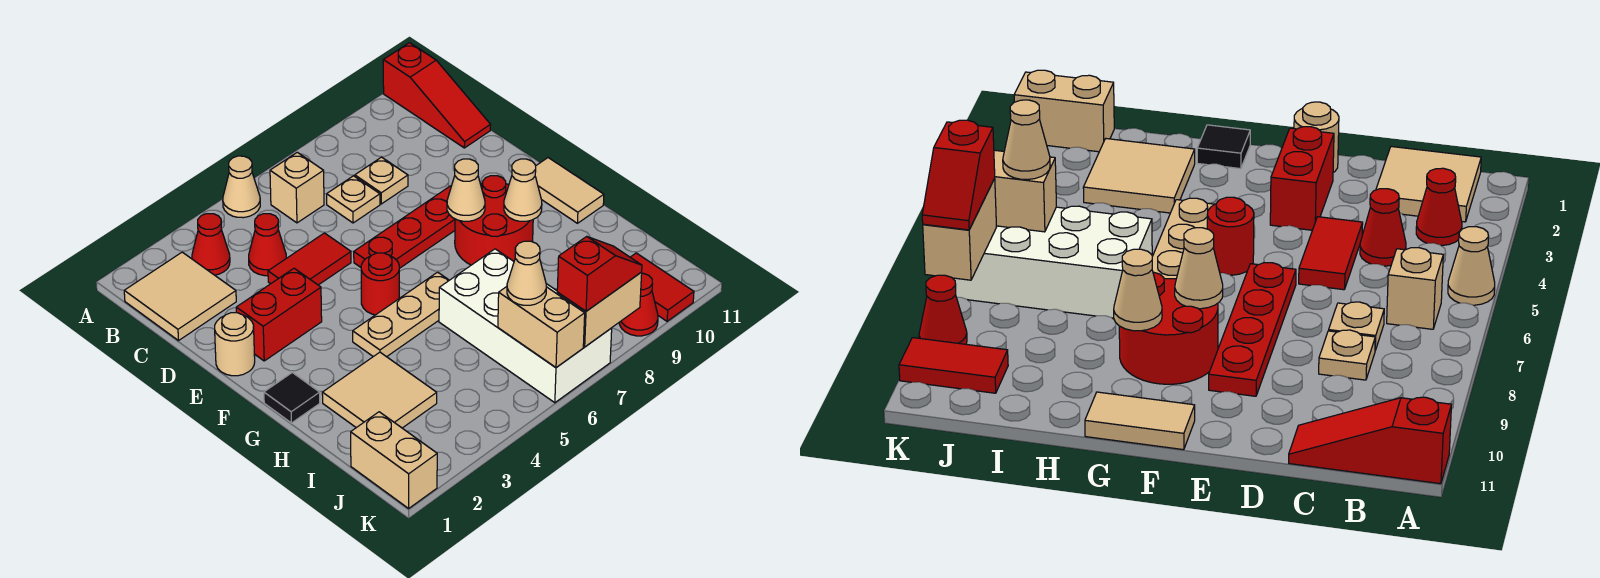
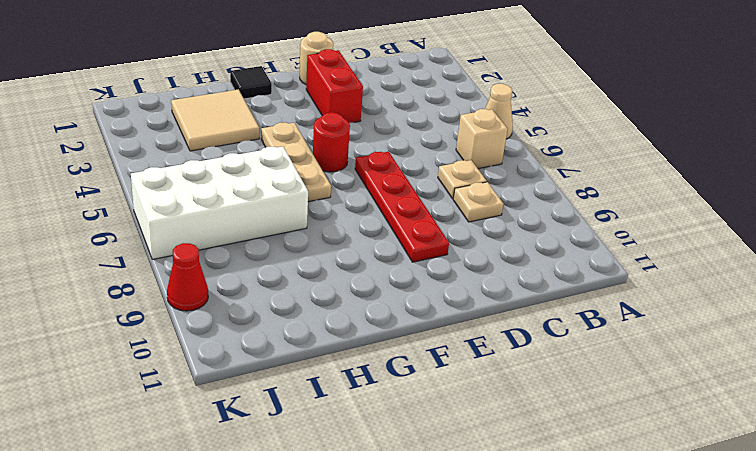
none -> red slope A11:C11 level 1 top A
none -> tan tile B1:C2 level 1
none -> red cone B3 level 1

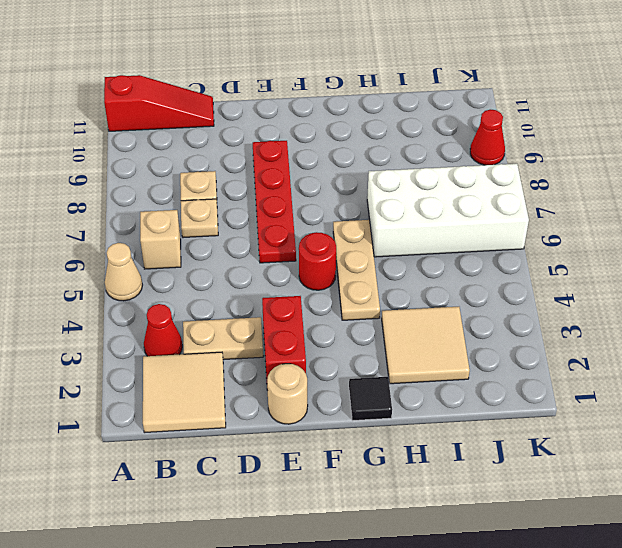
tan plate C3:D3 level 1 -> none
none -> red cone C4 level 1
none -> red tile D4:D5 level 1
none -> red round brick F8:G9 level 1

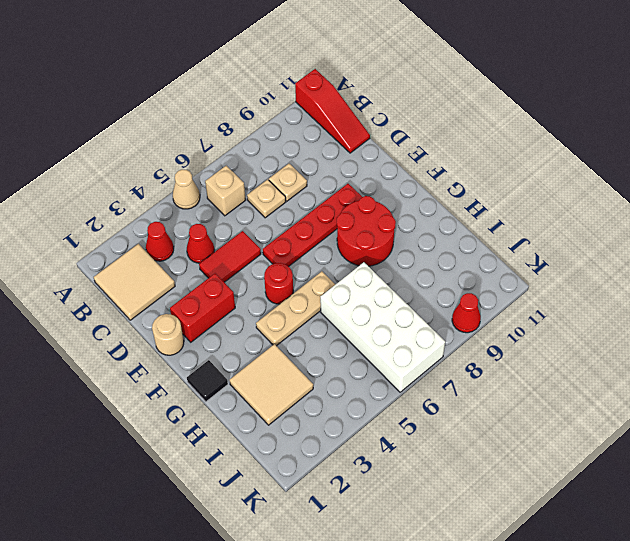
none -> tan tile F11:G11 level 1
none -> tan brick J1:K1 level 1
none -> red tile J10:K10 level 1

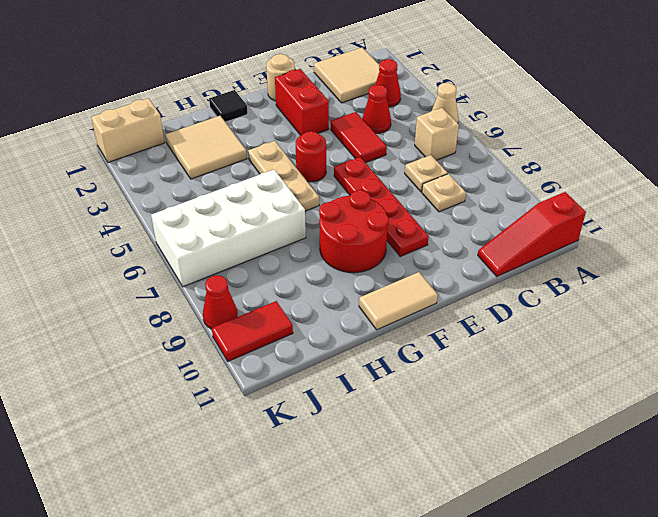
none -> tan cone F8 level 2
none -> tan cone G9 level 2
none -> tan brick J6:K6 level 2

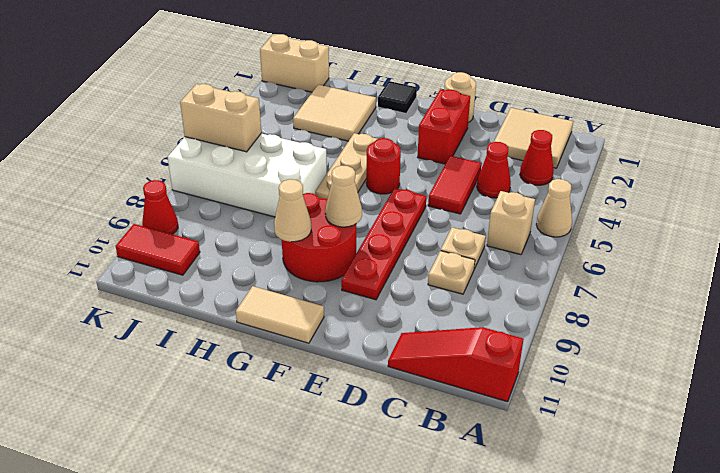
none -> tan brick K7:K8 level 2
none -> tan cone J6 level 3
none -> red slope K7:K8 level 3 top 7

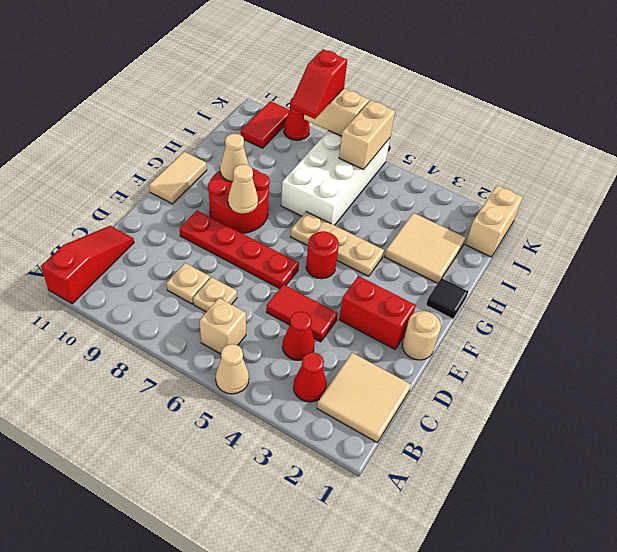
red slope J8:K8 level 3 top K -> red slope K7:K8 level 3 top 7
none -> tan cone J6 level 3

